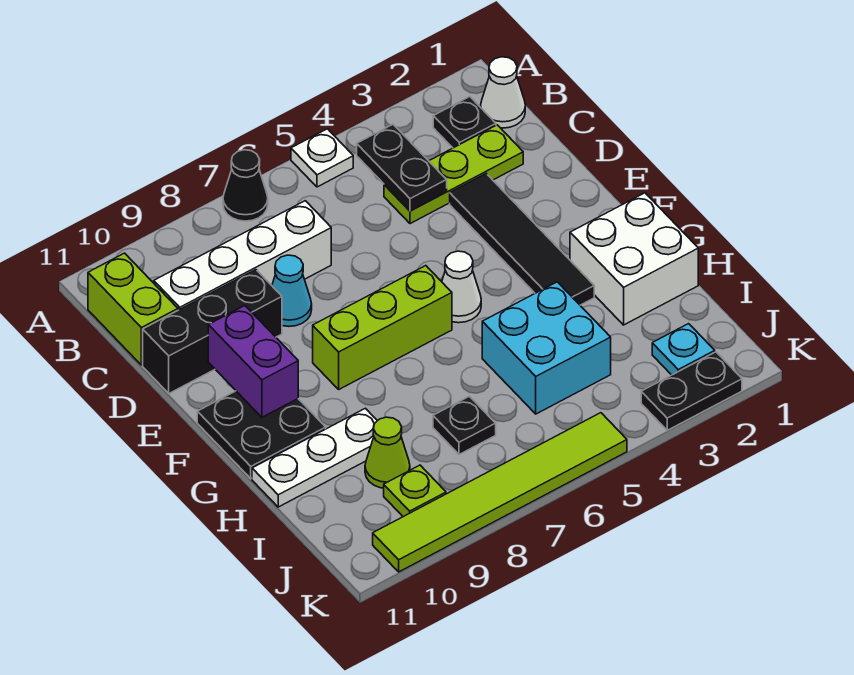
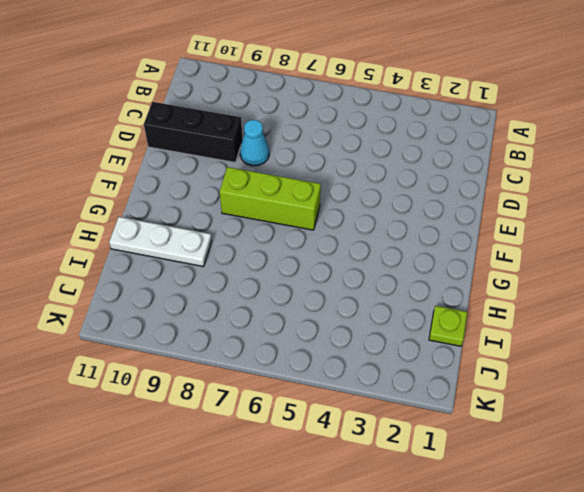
lime plate I1 level 1 -> lime plate J9 level 1
none -> white plate A5 level 1
none -> black cone A7 level 1
none -> white cone B1 level 1

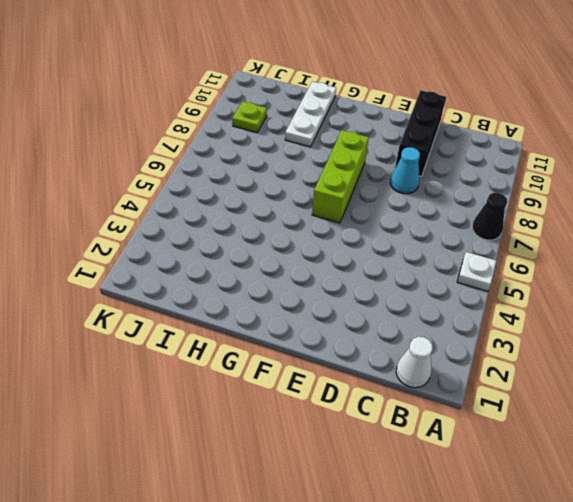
none -> black plate B2 level 1
none -> lime brick B11:C11 level 1
none -> lime plate C2:C4 level 1

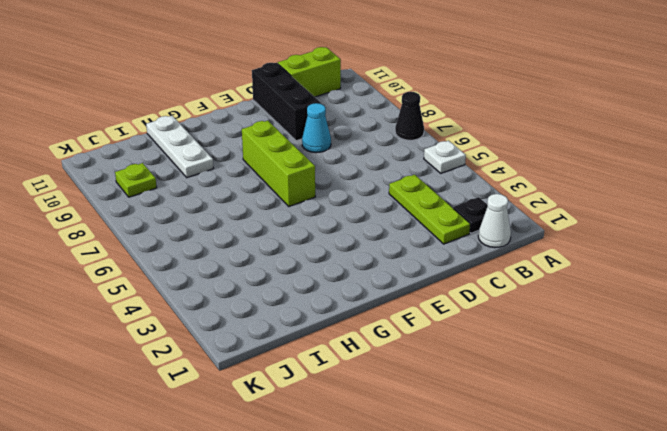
none -> white brick C7:C10 level 1
none -> black tile D3:G3 level 1
none -> white cone F5 level 1

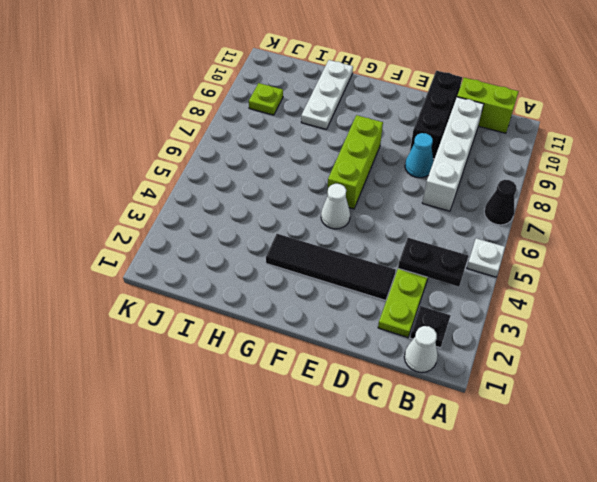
none -> black plate F10:G11 level 1
none -> white brick G1:H2 level 1
none -> cyan brick H4:I5 level 1

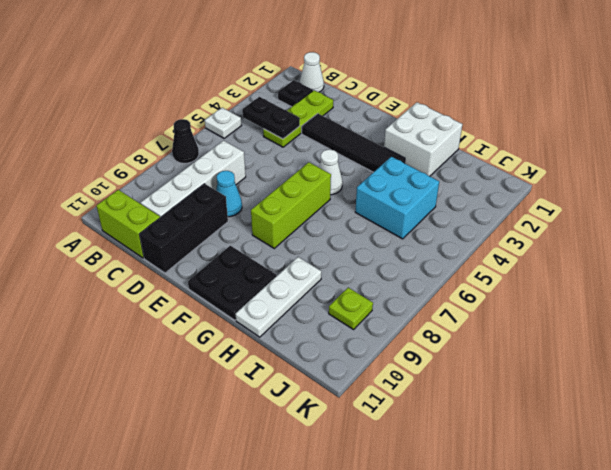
none -> black plate I7 level 1
none -> lime cone I9 level 1
none -> cyan plate J2 level 1

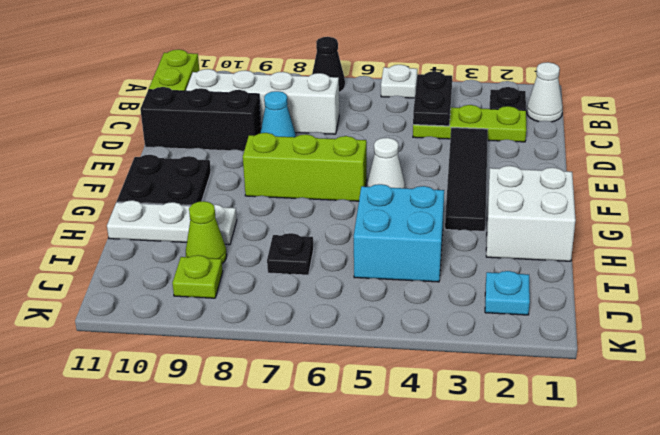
none -> black plate K2:K3 level 1
none -> lime tile K5:K10 level 1
none -> purple brick E10:F10 level 2

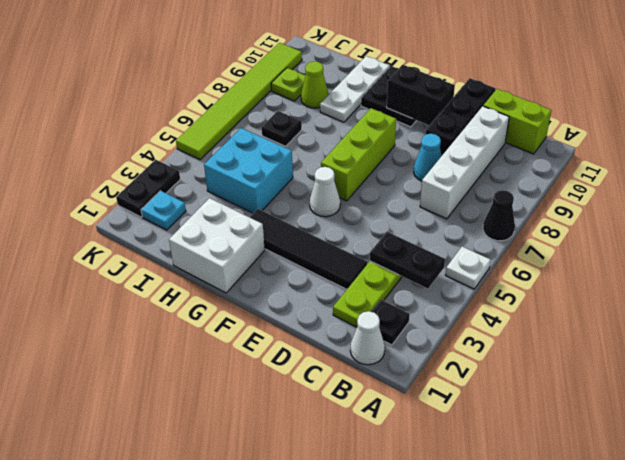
black brick E10:F10 level 2 -> purple brick E10:F10 level 2

